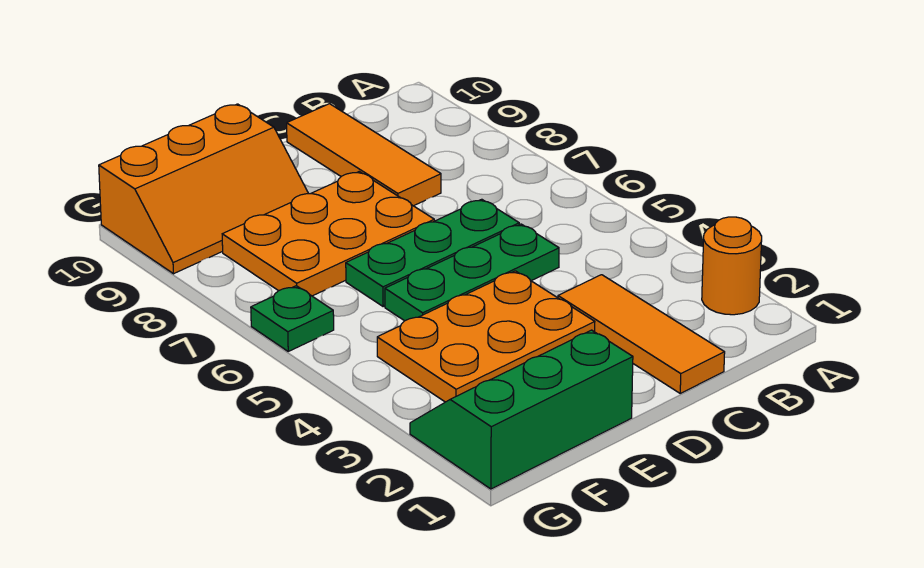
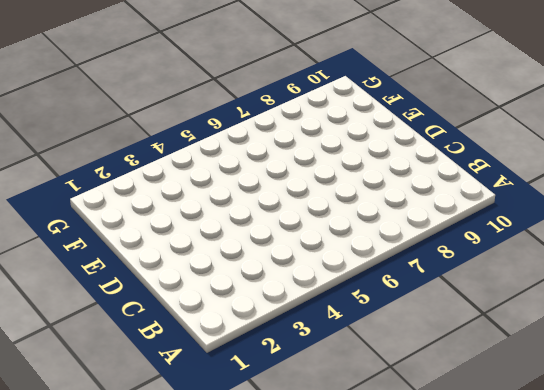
none -> orange round brick A2 level 1
none -> orange tile C1:C3 level 1

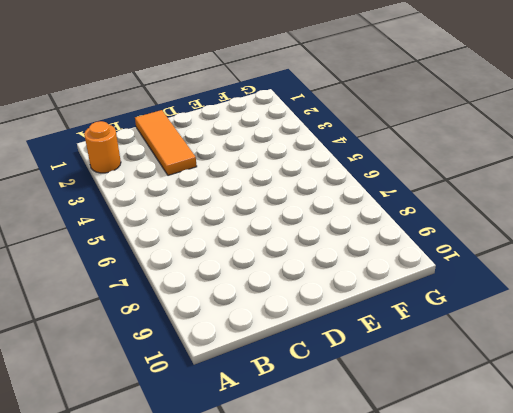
none -> green plate C5:E5 level 1
none -> green plate C6:E6 level 1

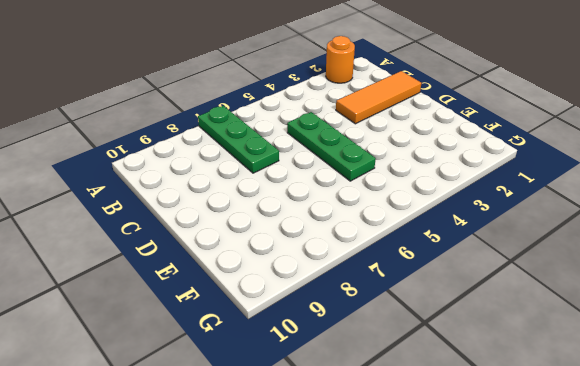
green plate A7:C7 level 1 -> green plate C6:E6 level 1
none -> orange tile C8:C10 level 1
none -> orange plate D3:F4 level 1

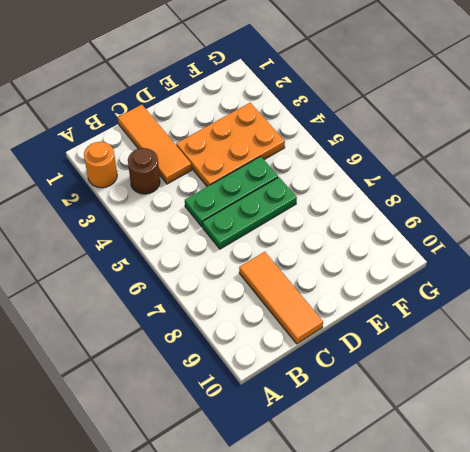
brown round brick B3 level 1 -> none
none -> orange plate D7:F8 level 1
none -> green slope E1:G2 level 1 top 1

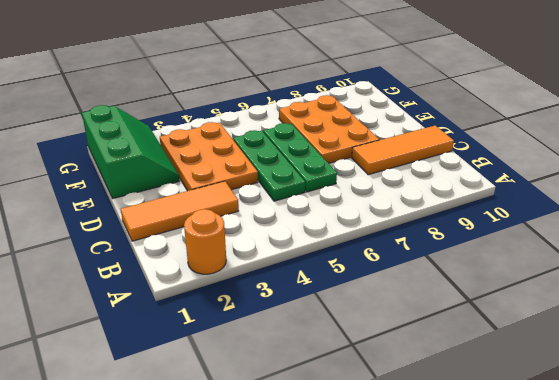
none -> orange slope E9:G10 level 1 top 10
none -> green plate G6 level 1

